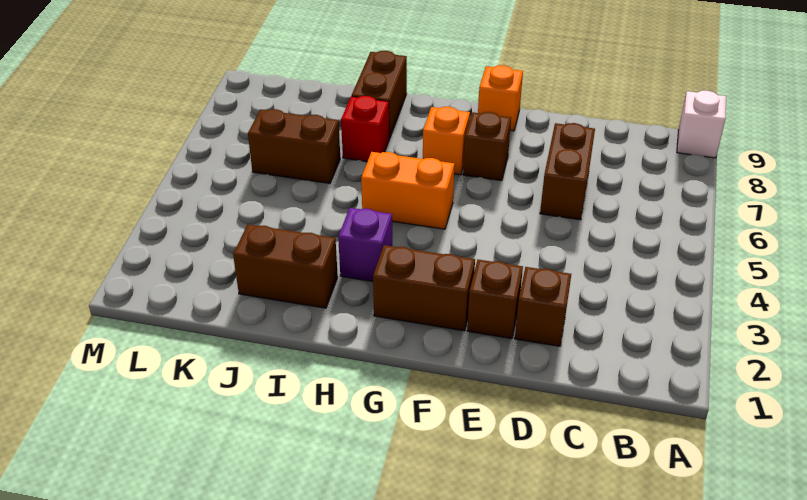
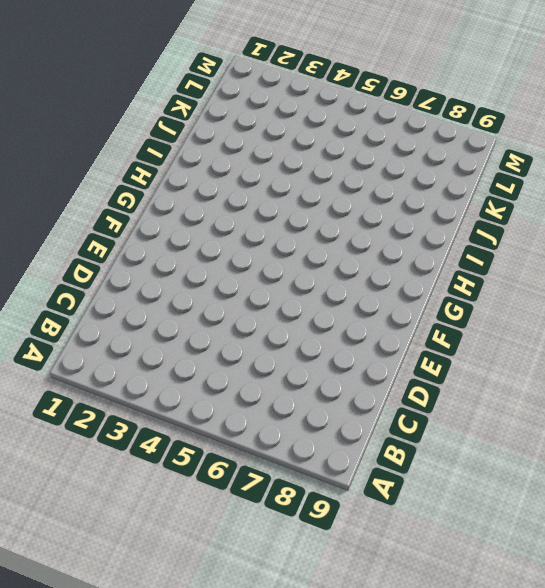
none -> white brick A9 level 1
none -> brown brick D2 level 1
none -> brown brick D6:D7 level 1

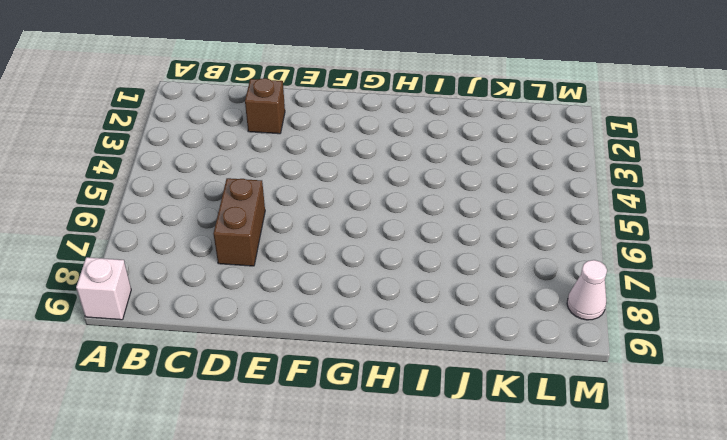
white cone M8 level 1 -> none
none -> brown brick E2 level 1
none -> brown brick F2:G2 level 1
none -> brown brick F7 level 1

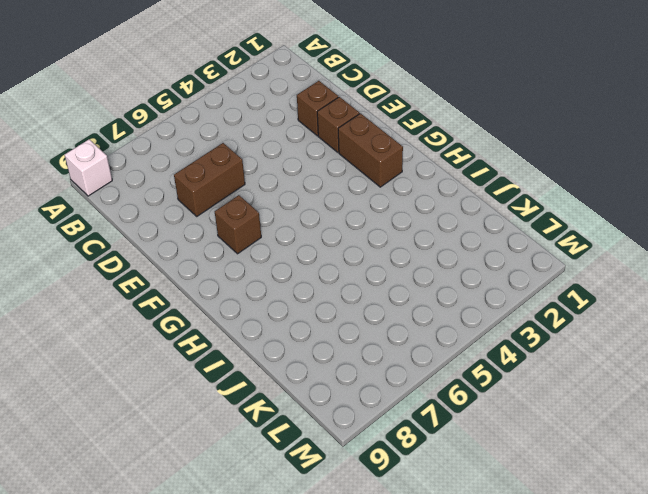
none -> orange brick F9 level 1
none -> orange brick G5:H5 level 1
none -> orange brick G7 level 1

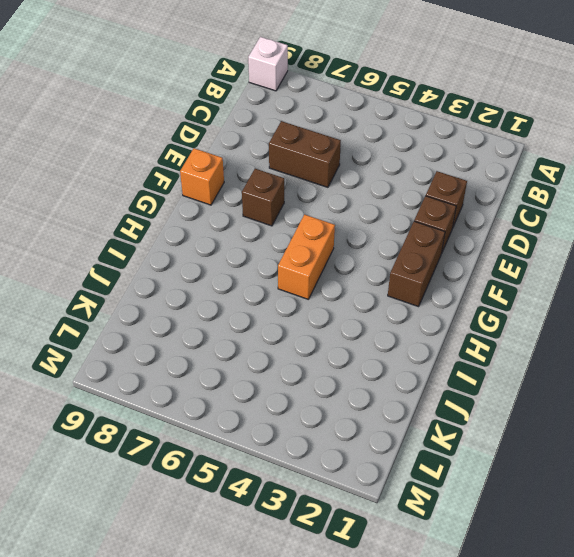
none -> orange brick G7 level 1
none -> purple brick H3 level 1
none -> brown brick I2:J2 level 1

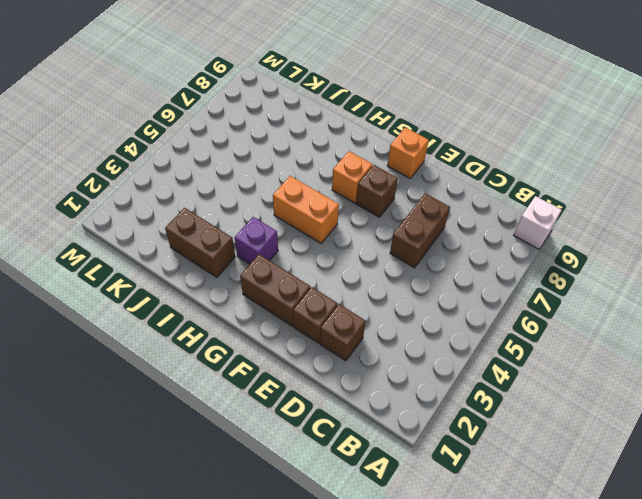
none -> red brick I7 level 1
none -> brown brick I8:I9 level 1
none -> brown brick J6:K6 level 1

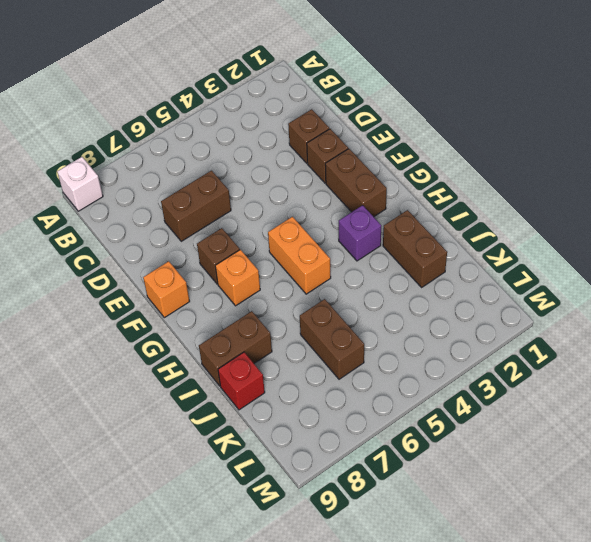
red brick J9 level 1 -> red brick I7 level 1

